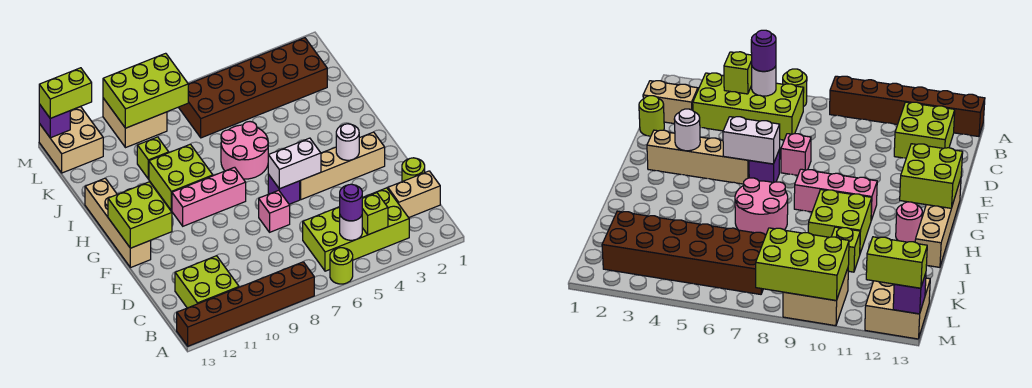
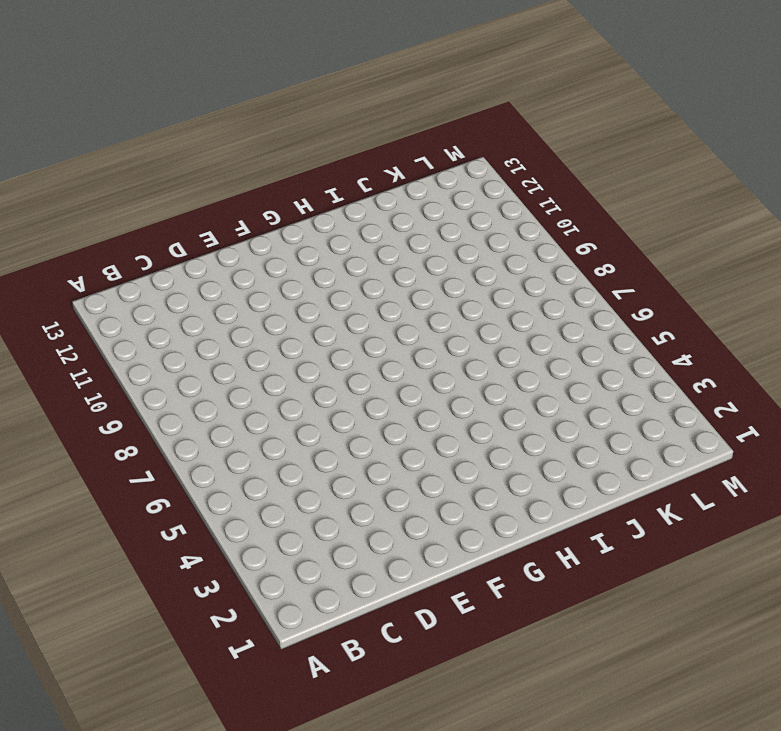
none -> lime round brick A6 level 1
none -> brown brick A8:A13 level 1
none -> lime brick B3:C6 level 1

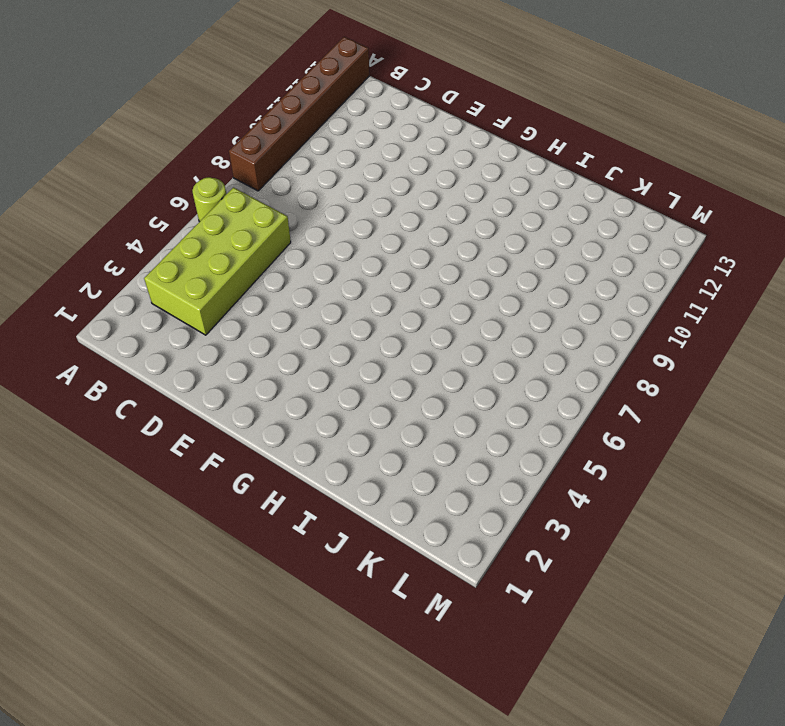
none -> lime brick B11:C12 level 1
none -> tan brick C1:C2 level 1
none -> lime round brick D1 level 1

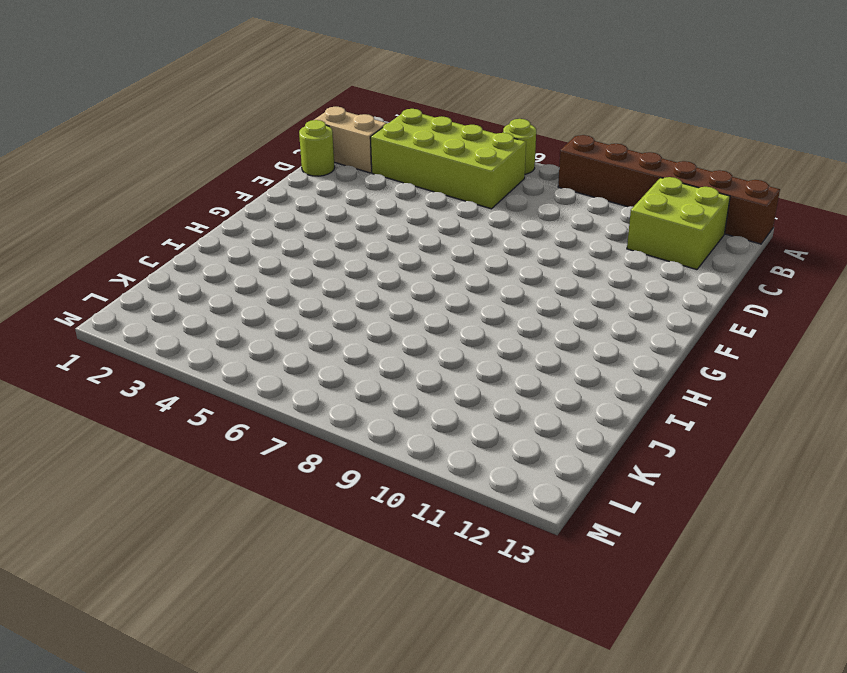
none -> pink brick E7 level 1
none -> tan brick F2:F5 level 1
none -> purple brick F6 level 1

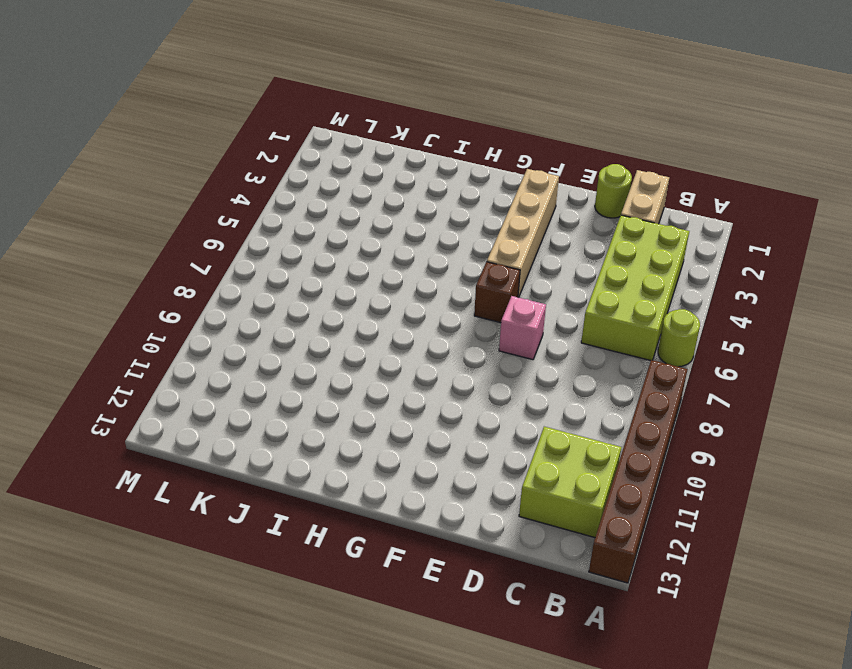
brown brick F6 level 1 -> purple brick F6 level 1
none -> tan brick F13:I13 level 1
none -> pink brick G8:G10 level 1
none -> pink round brick H6:I7 level 1

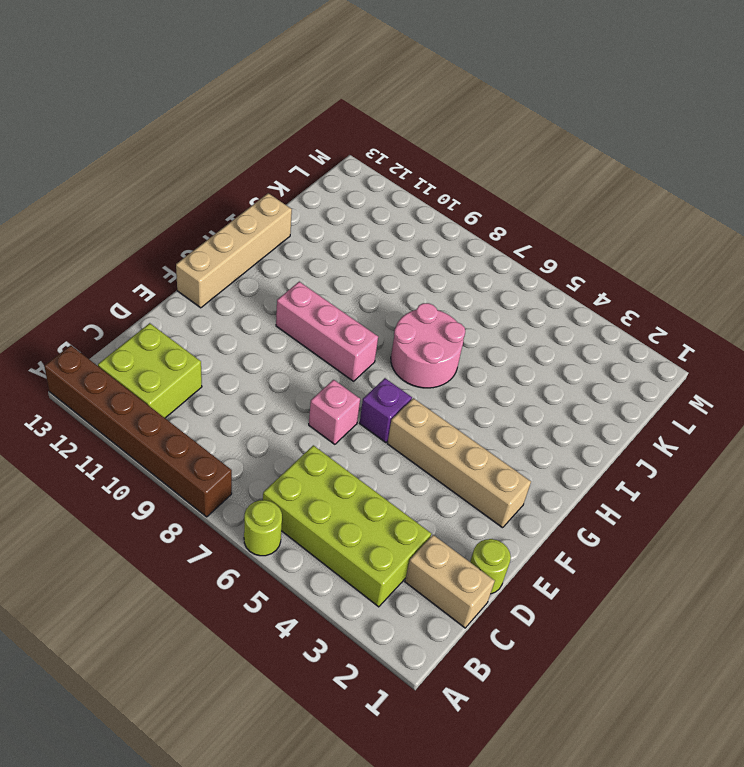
none -> lime brick H9:I10 level 1
none -> pink round brick H12 level 1
none -> lime brick J10 level 1

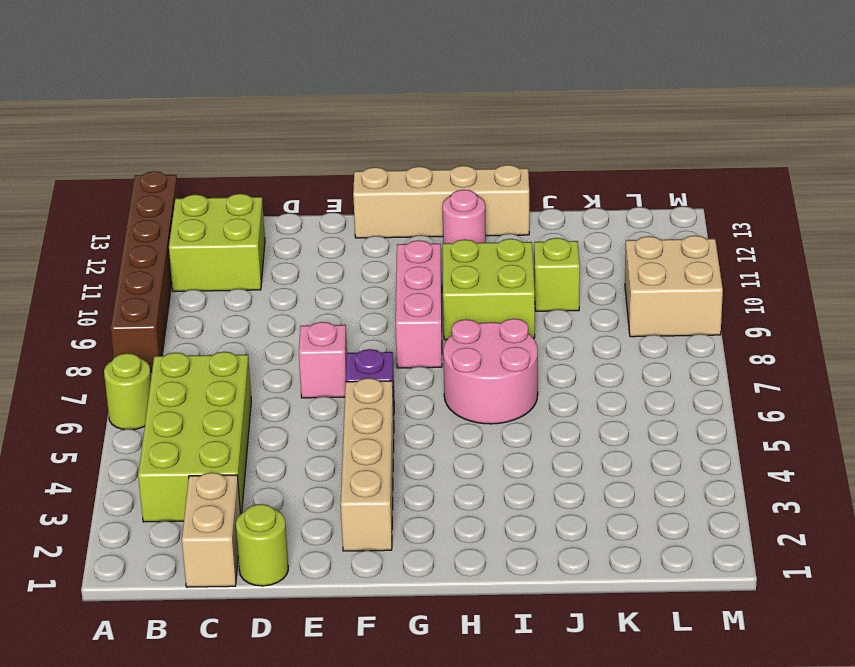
none -> brown brick K2:L7 level 1
none -> tan brick L12:M13 level 1
none -> lime brick B4 level 2

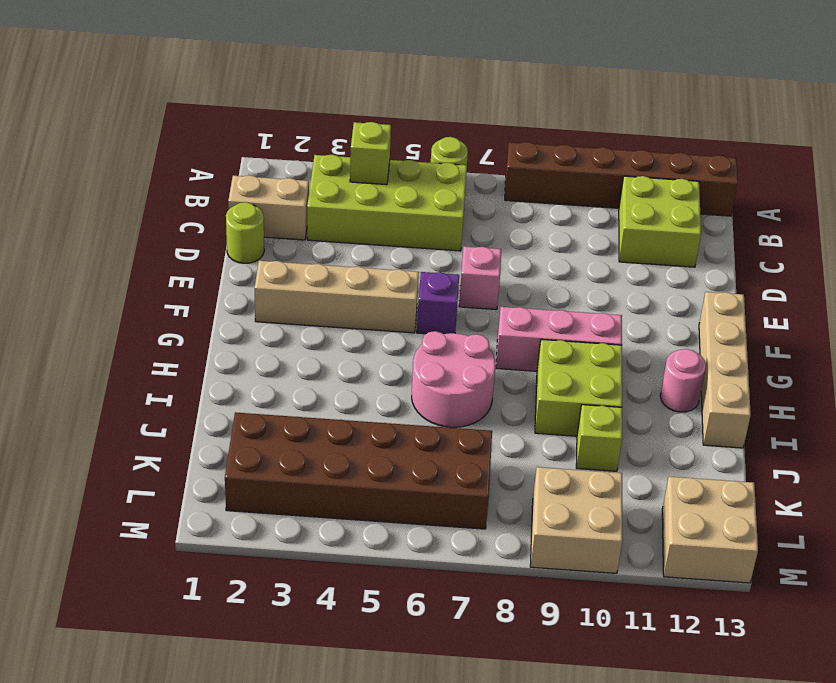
none -> white round brick B5 level 2
none -> white round brick F3 level 2
none -> white brick F5:F6 level 2

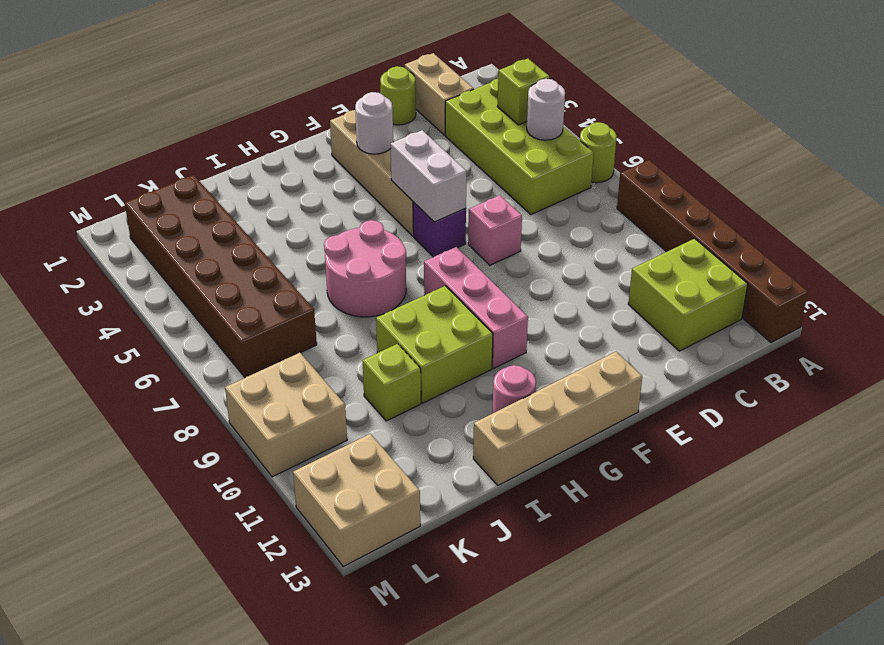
none -> lime brick F12:G13 level 2
none -> lime brick L8:M10 level 2
none -> purple brick M13 level 2

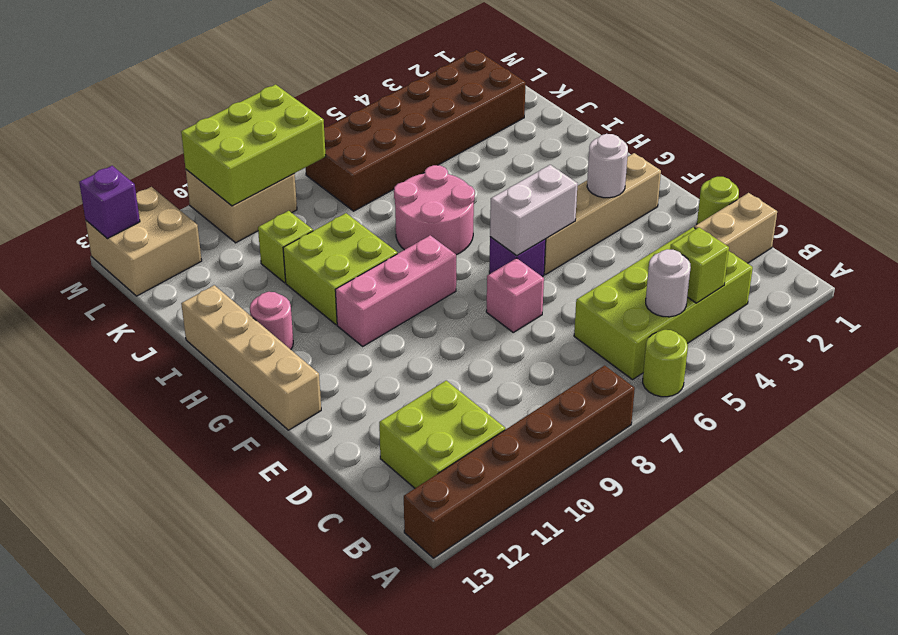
none -> lime brick F12:G13 level 2
none -> purple round brick B5 level 3
none -> lime brick M12:M13 level 3

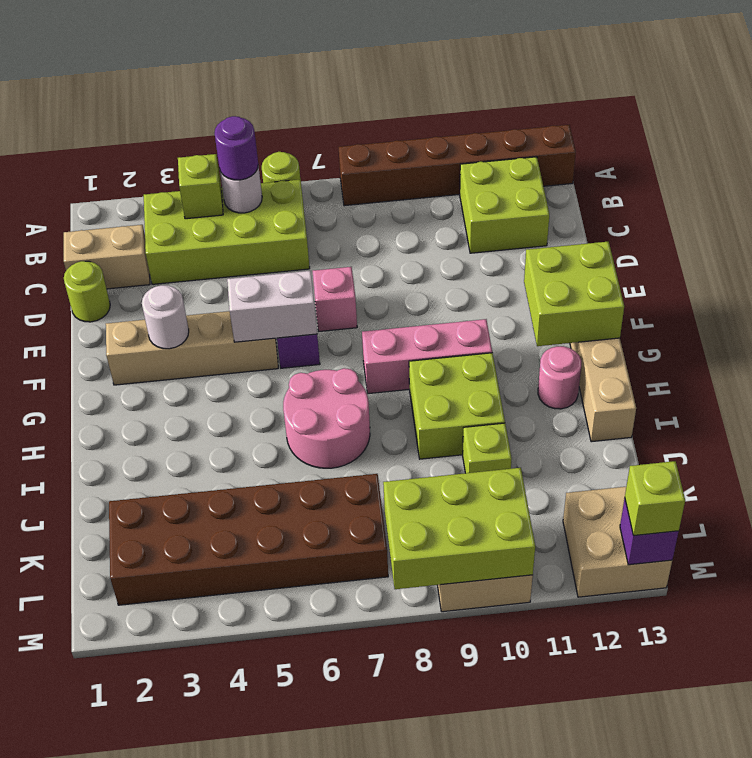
lime brick M13 level 3 -> lime brick M12:M13 level 3

